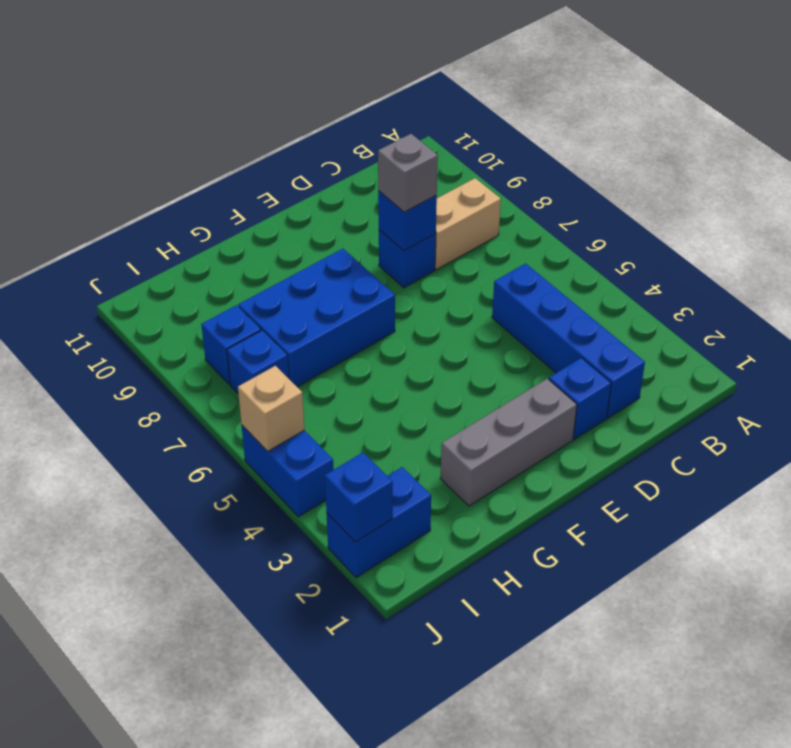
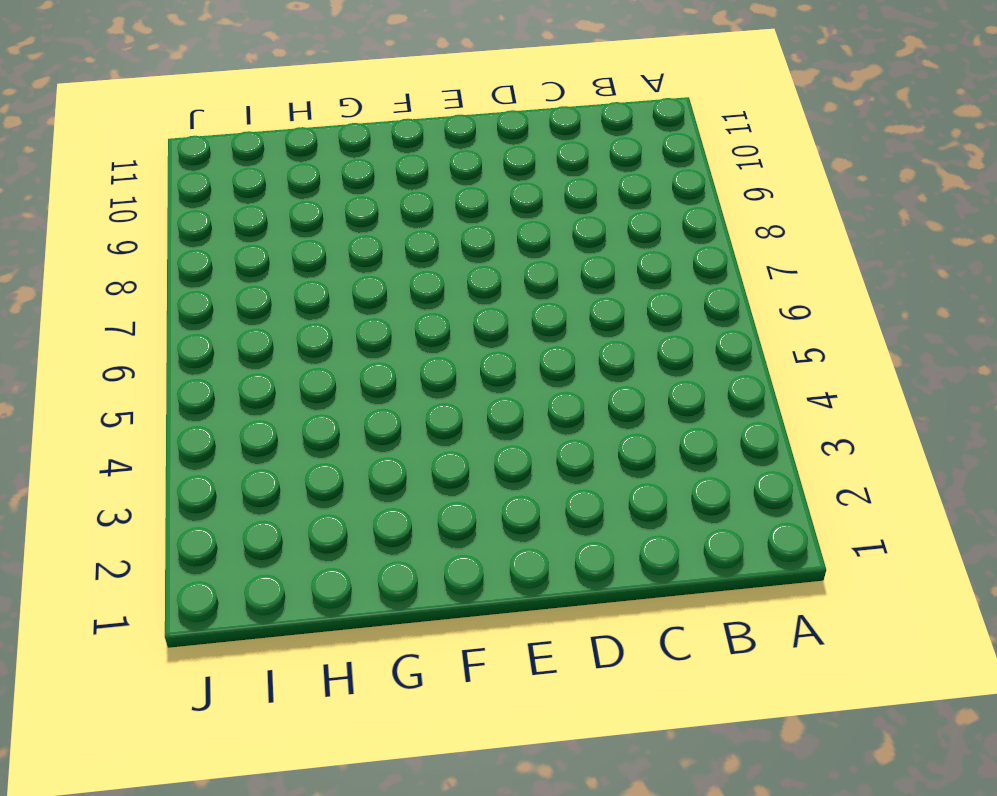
none -> tan brick B8:C8 level 1
none -> blue brick C2:C5 level 1
none -> blue brick D2 level 1

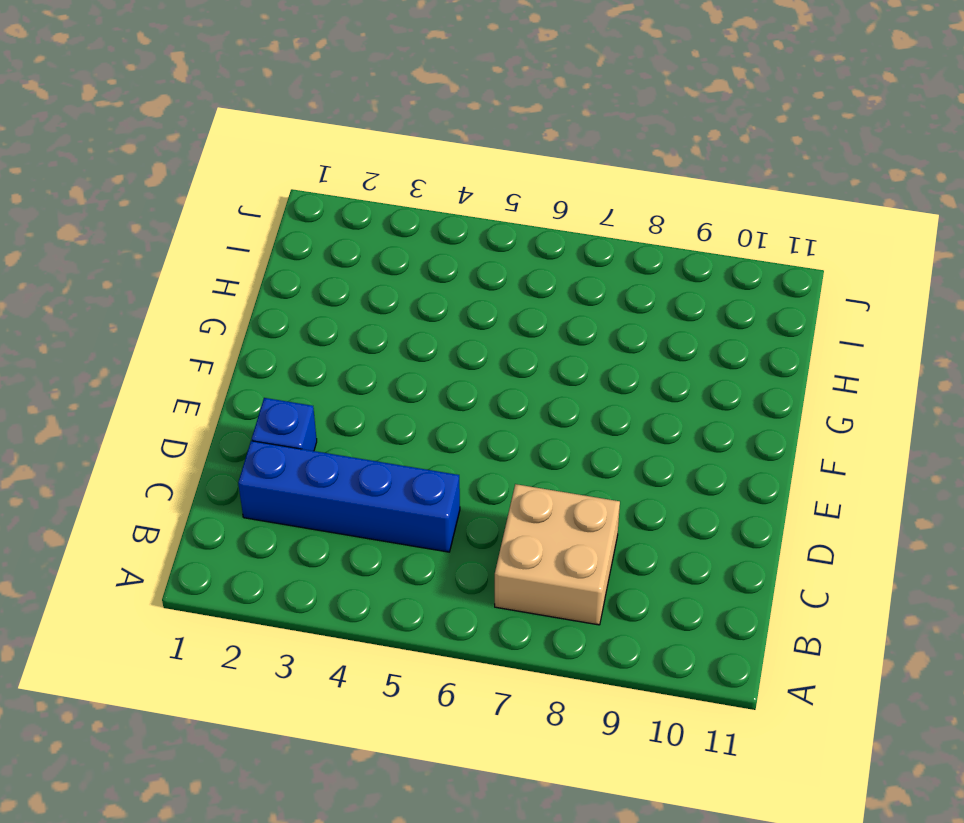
tan brick B7:C8 level 1 -> tan brick B8:C8 level 1
none -> blue brick D8 level 1
none -> grey brick E2:G2 level 1
none -> blue brick F7:H8 level 1

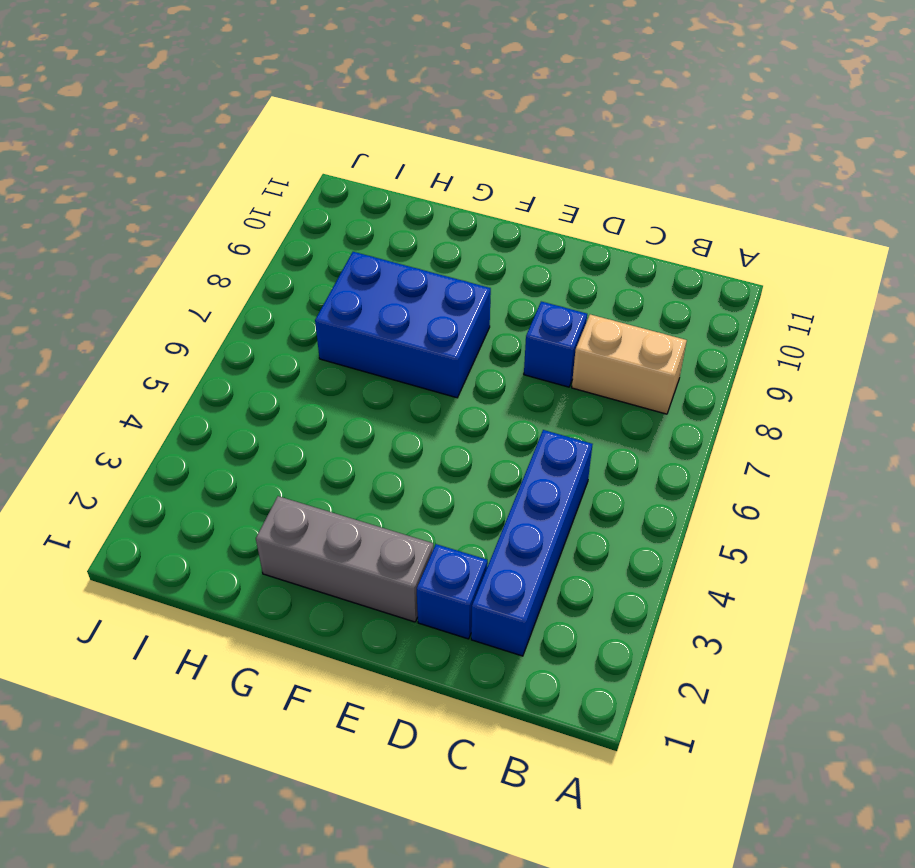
none -> blue brick I2:J2 level 1
none -> blue brick I7 level 1
none -> blue brick I8 level 1

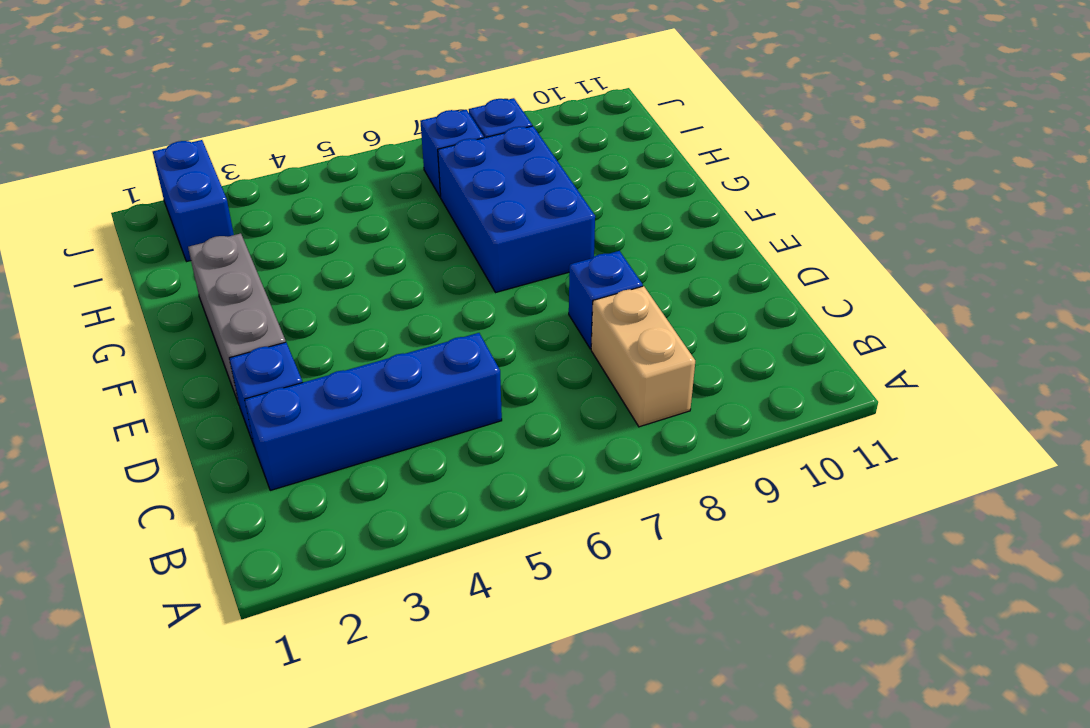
none -> blue brick J4:J5 level 1
none -> blue brick D8 level 2
none -> blue brick J2 level 2

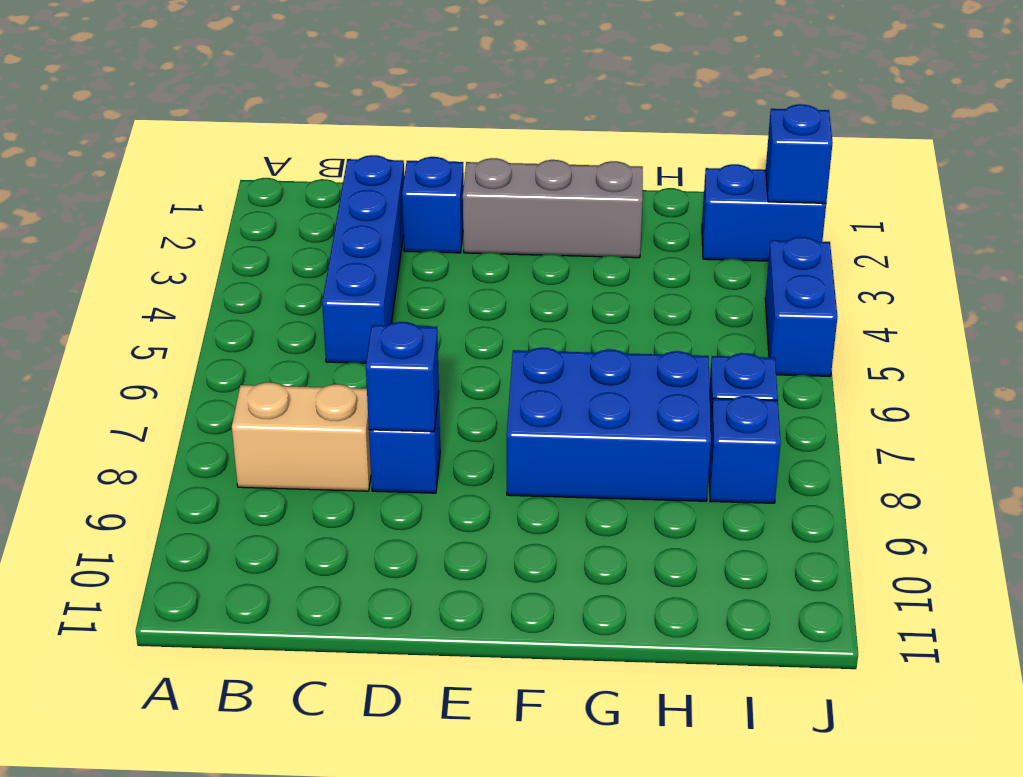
none -> tan brick J5 level 2
none -> grey brick D8 level 3

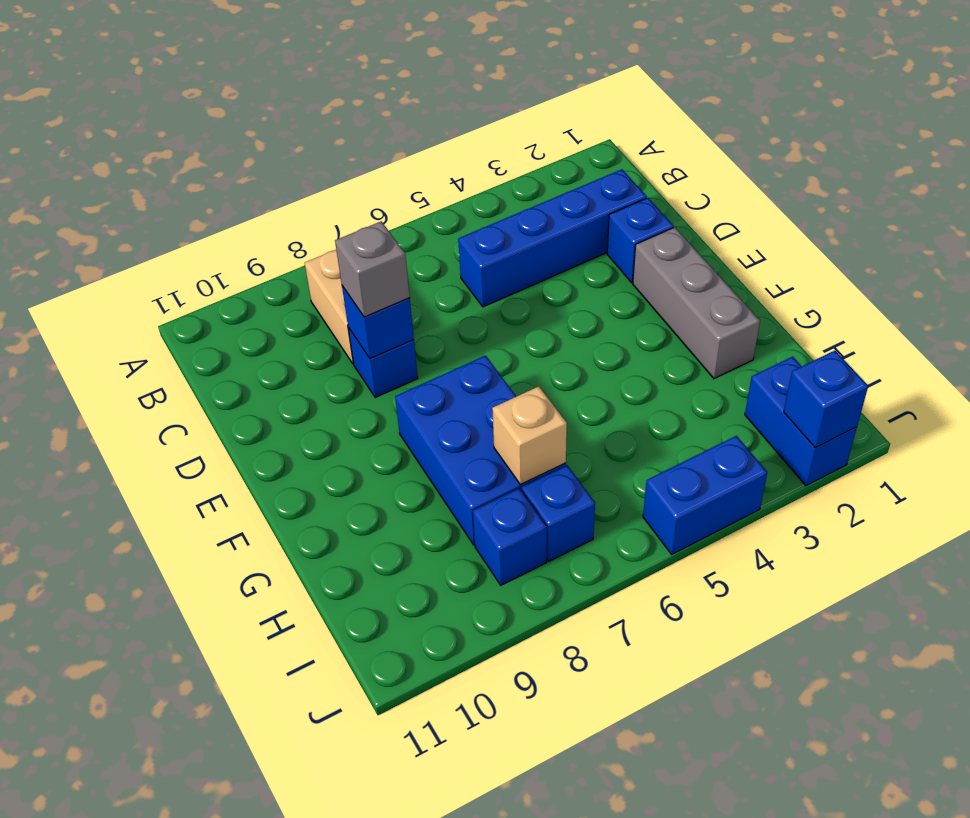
tan brick H7 level 2 -> tan brick J5 level 2

